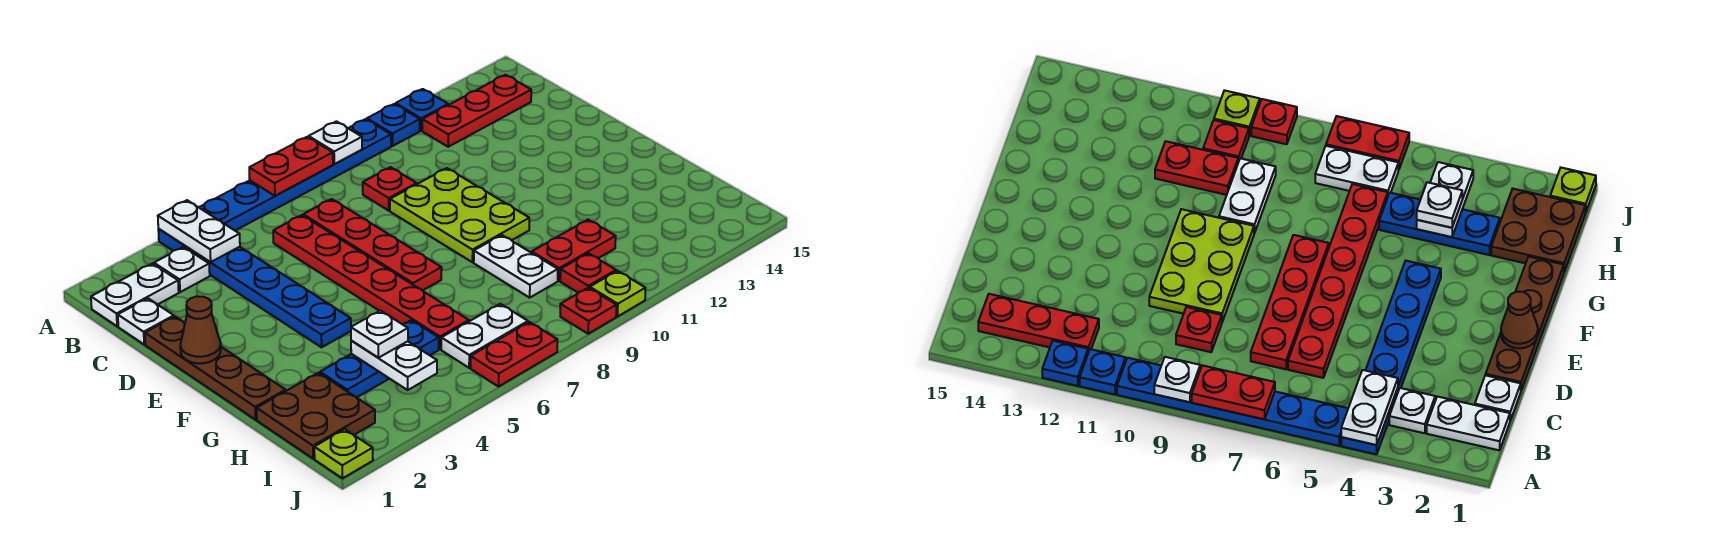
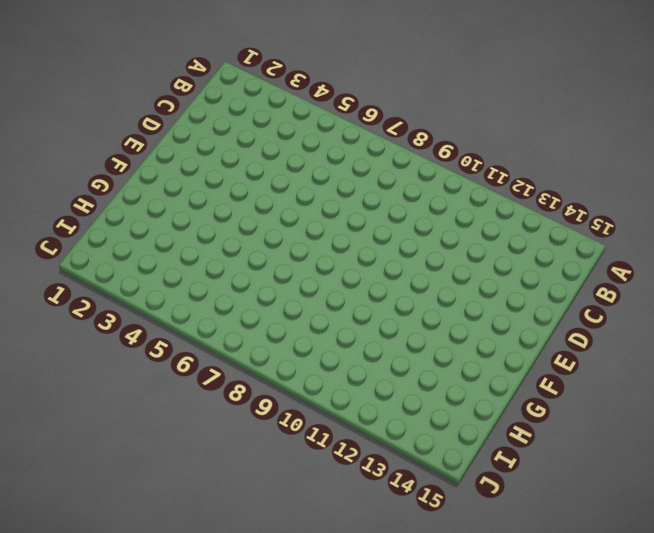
none -> blue plate A4:F4 level 1
none -> blue plate A5:A10 level 1
none -> blue plate A11 level 1

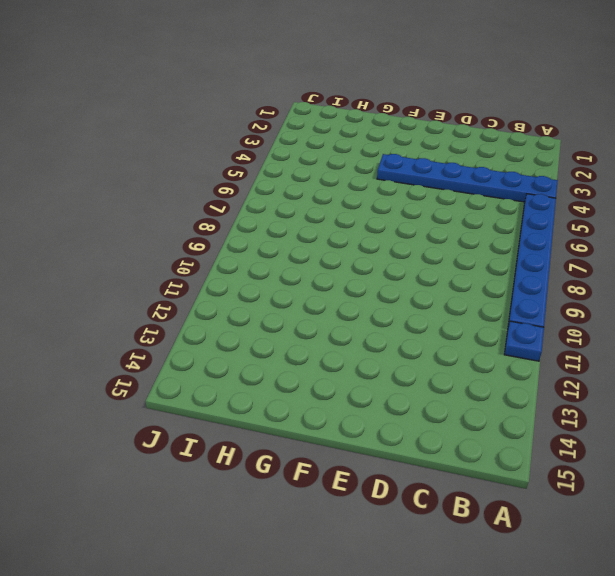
none -> blue plate A12 level 1
none -> white plate B1:B2 level 1
none -> white plate B3 level 1

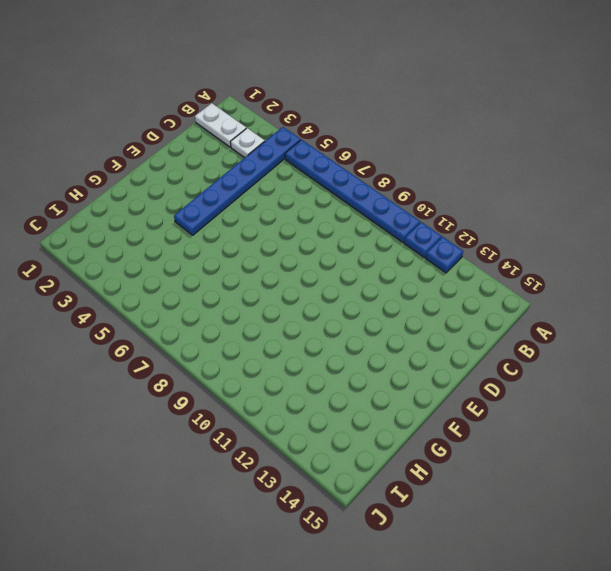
none -> red plate B12:B14 level 1
none -> white plate C1 level 1
none -> red plate C6:H6 level 1

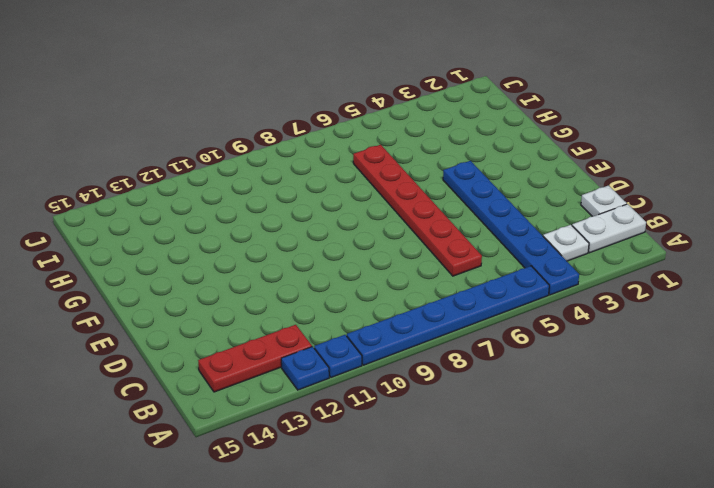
none -> red plate C7:F7 level 1
none -> red plate C9 level 1
none -> brown plate D1:G1 level 1

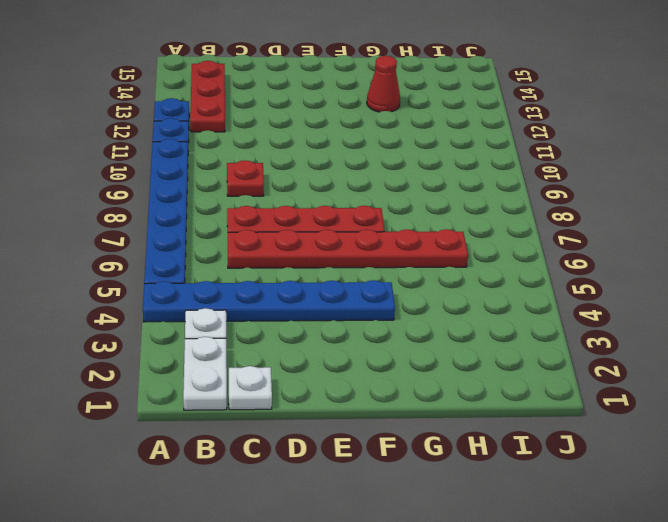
red cone G13 level 1 -> none
none -> brown plate D1:G1 level 1
none -> lime plate D9:F10 level 1
none -> white plate G9:H9 level 1

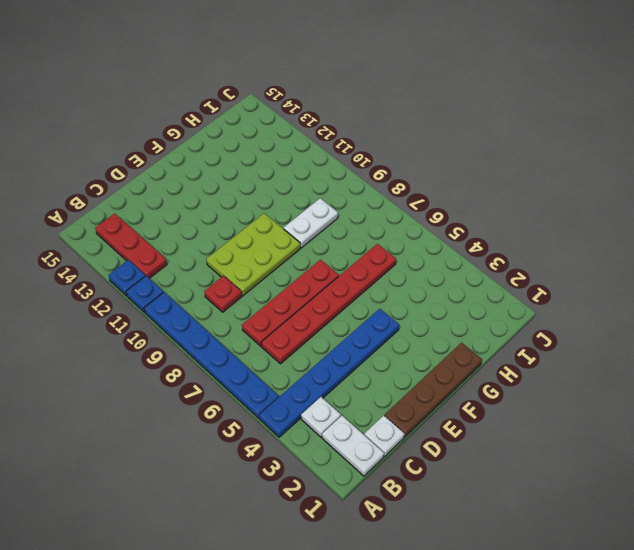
none -> brown plate H1:I2 level 1
none -> blue plate H3:H5 level 1
none -> red plate H10:H11 level 1

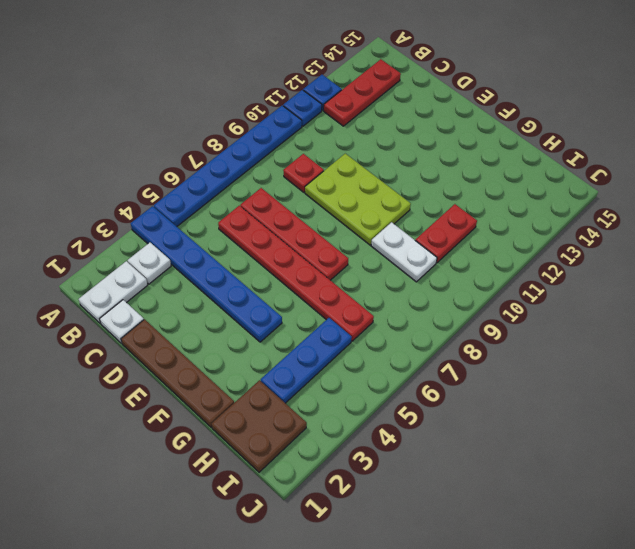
none -> white plate I6:I7 level 1
none -> red plate I10 level 1
none -> lime plate J1 level 1

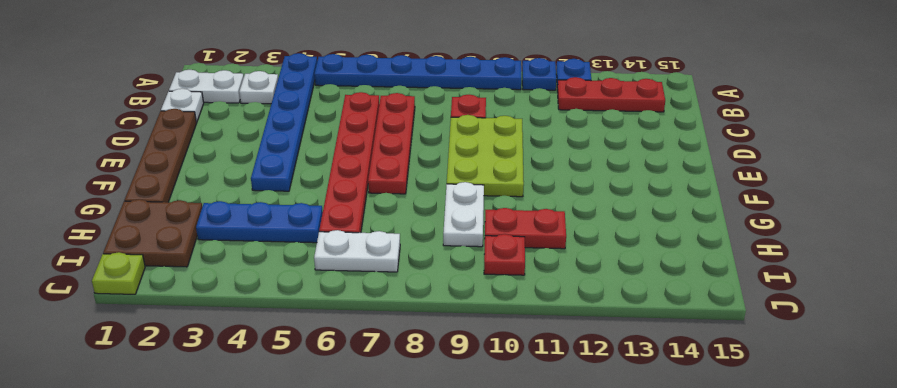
none -> red plate J6:J7 level 1
none -> red plate J9 level 1
none -> lime plate J10 level 1

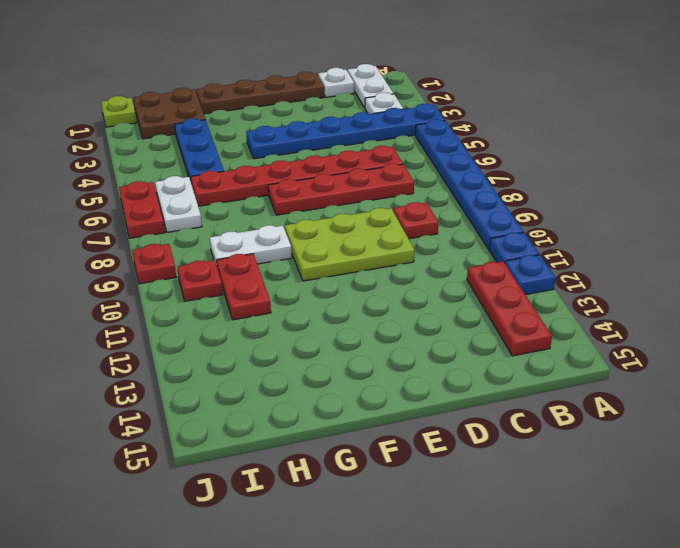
none -> lime plate J10 level 1
none -> white plate A4:B4 level 2
none -> red plate A7:A8 level 2

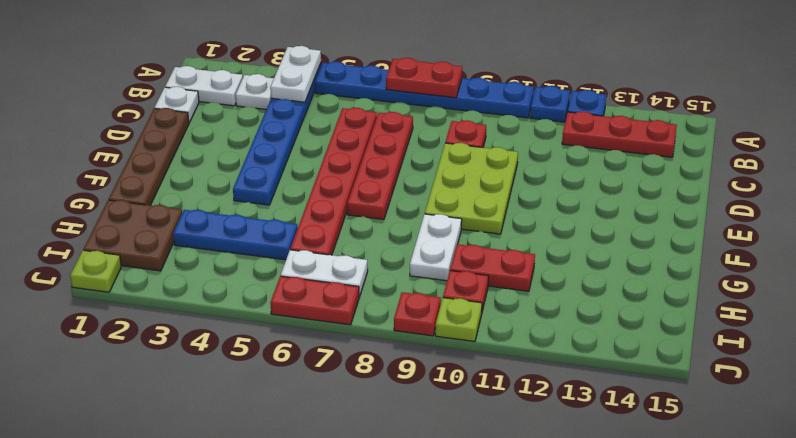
none -> white plate A9 level 2
none -> brown cone E1 level 2
none -> white plate H4:I4 level 2

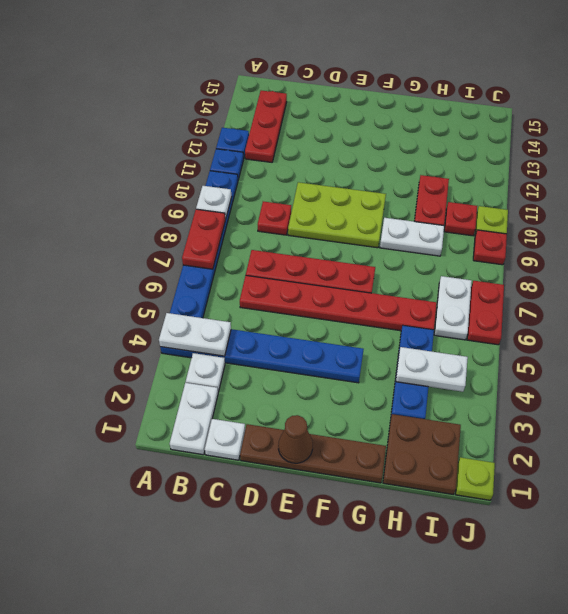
none -> white plate H4 level 3

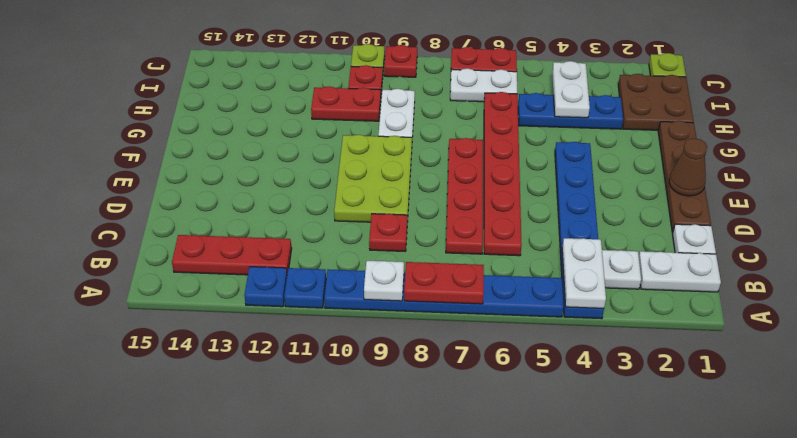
none -> white plate H4 level 3

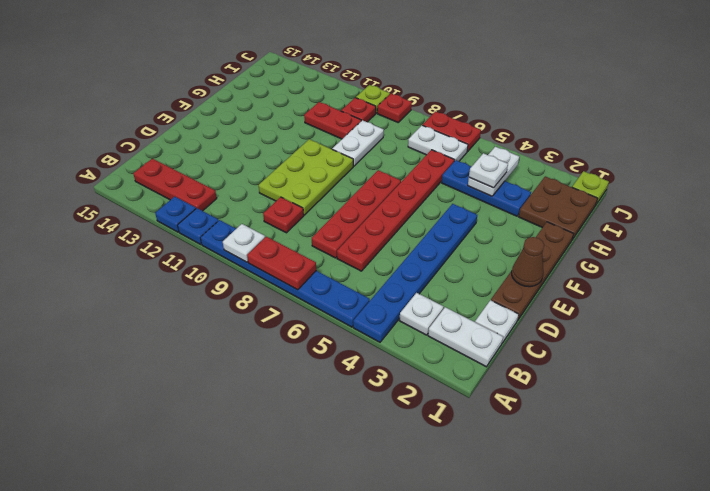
none -> white plate A4:B4 level 2

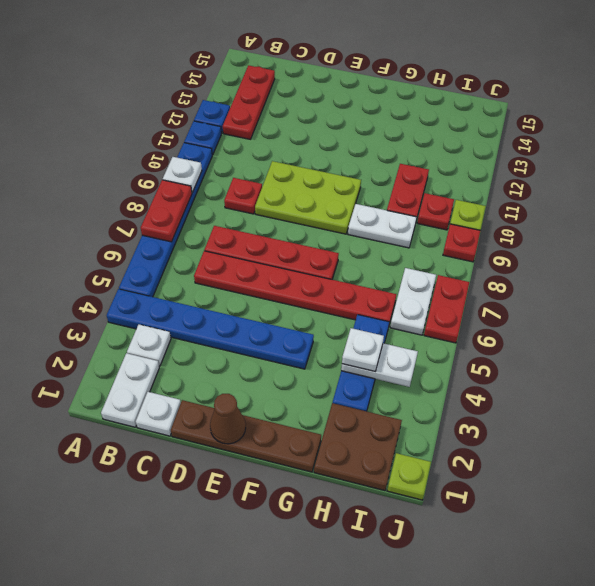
none -> white plate A4:B4 level 2

